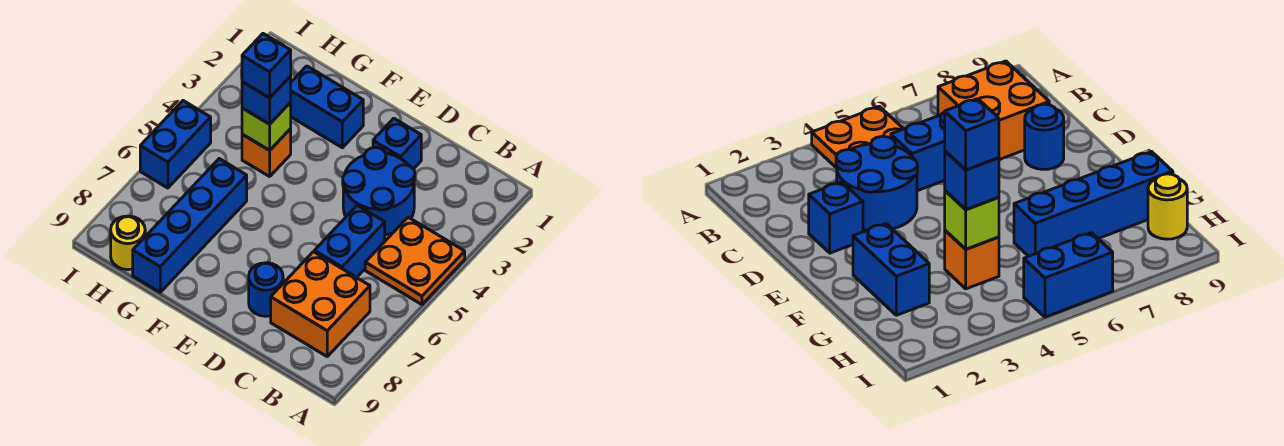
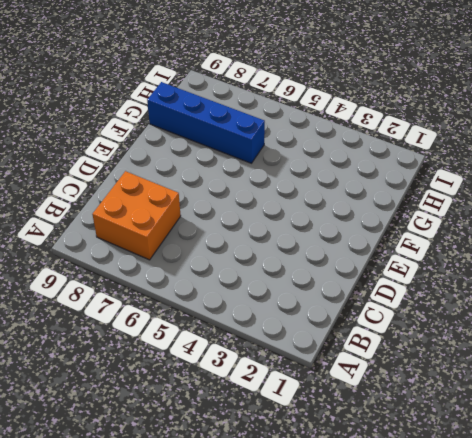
none -> orange plate A4:B5 level 1
none -> blue round brick C3:D4 level 1
none -> blue brick C5:C6 level 1

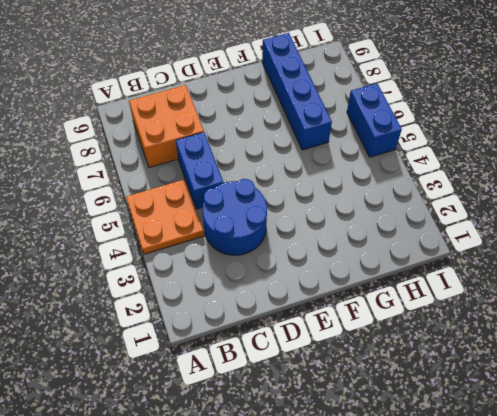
none -> blue brick D2 level 1
none -> blue round brick D8 level 1
none -> blue brick F2:G2 level 1

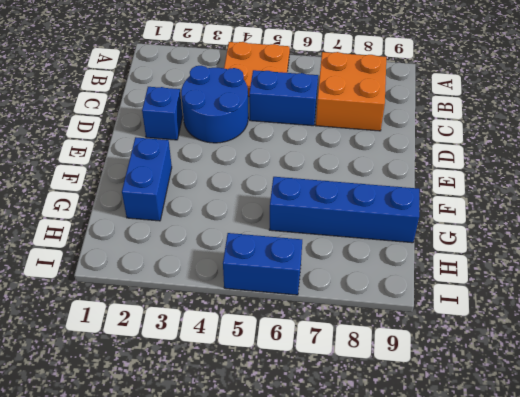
none -> blue round brick D8 level 1
none -> orange brick G4 level 1
none -> yellow round brick H9 level 1

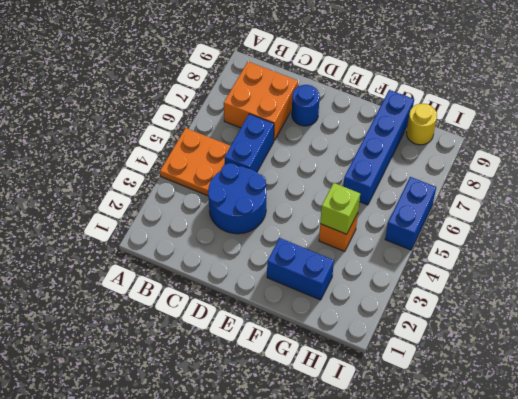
none -> blue brick D2 level 1
none -> blue brick G4 level 3
none -> blue brick G4 level 4

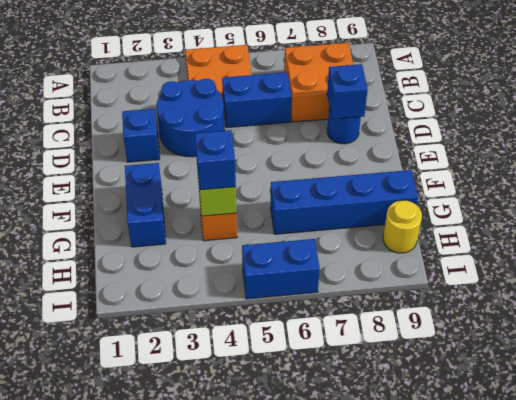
blue brick D8 level 2 -> blue brick G4 level 4

